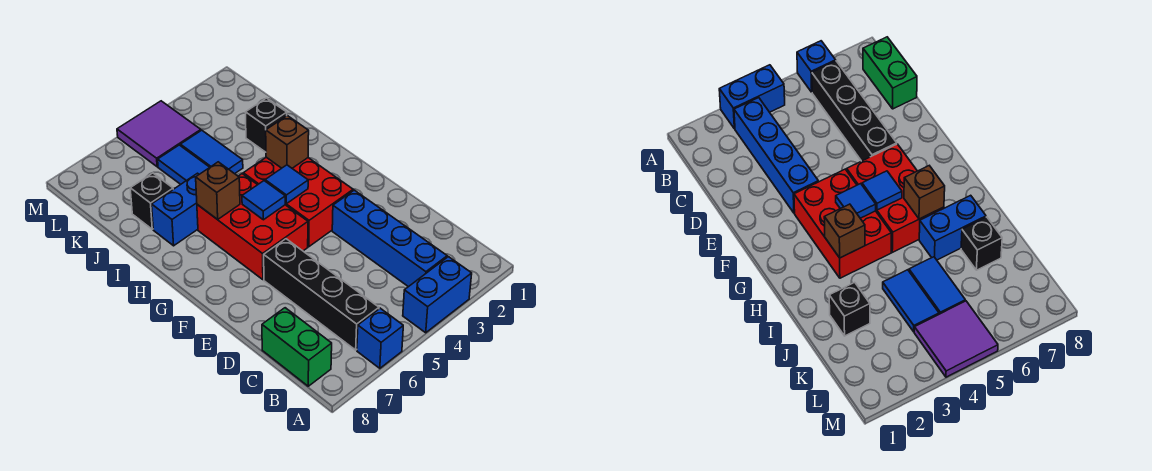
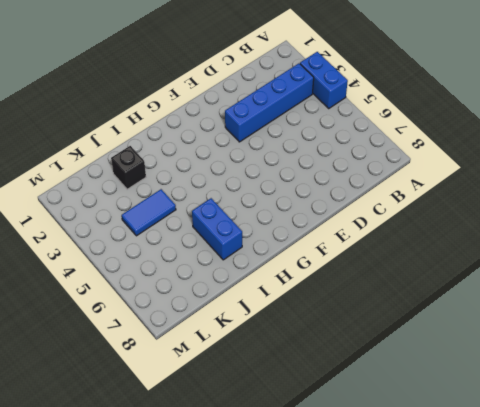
none -> blue brick A6 level 1
none -> black brick B6:E6 level 1
none -> green brick B8:C8 level 1

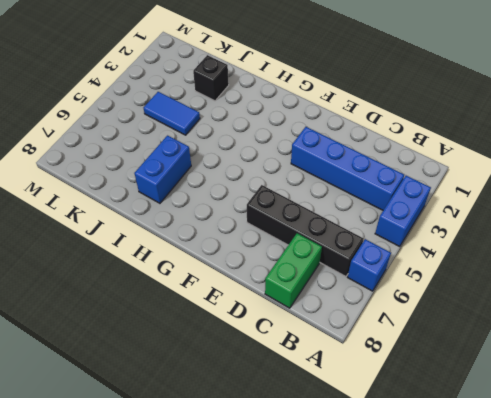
green brick C7:C8 level 1 -> green brick B8:C8 level 1
none -> red brick F3:H4 level 1
none -> red brick F5:H6 level 1
none -> blue tile J5:K5 level 1

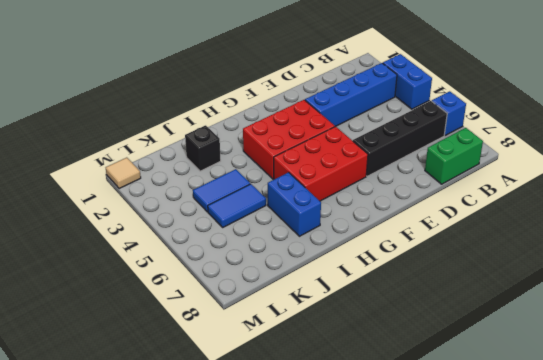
tan tile M1 level 1 -> none
none -> black brick J7 level 1
none -> purple tile L4:M5 level 1
none -> blue tile G4 level 2

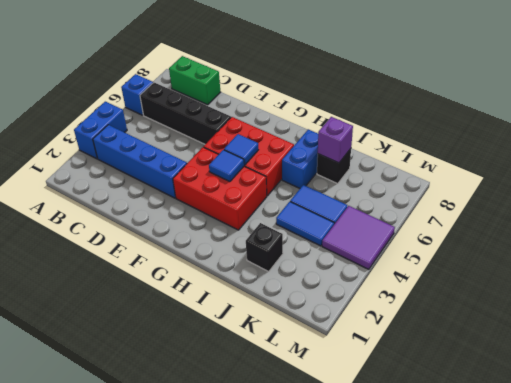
purple brick J7 level 2 -> none
none -> brown brick H3 level 2
none -> brown brick H6 level 2

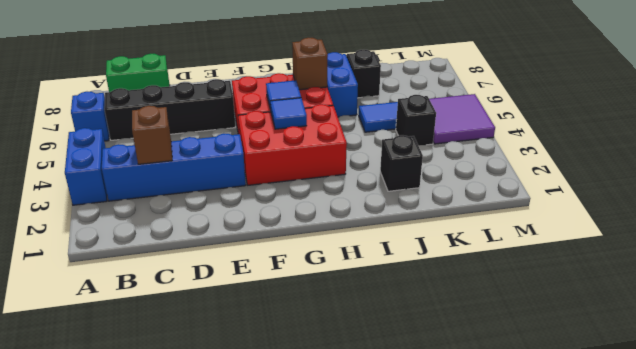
brown brick C3 level 2 -> brown brick H3 level 2
black brick K4 level 1 -> blue tile J4:K4 level 1

